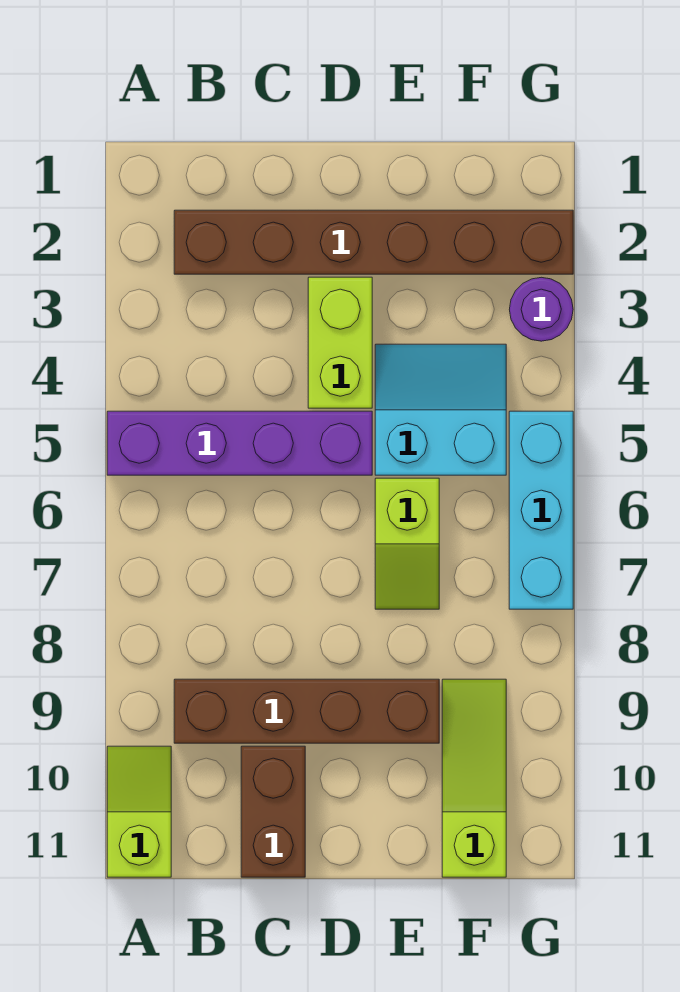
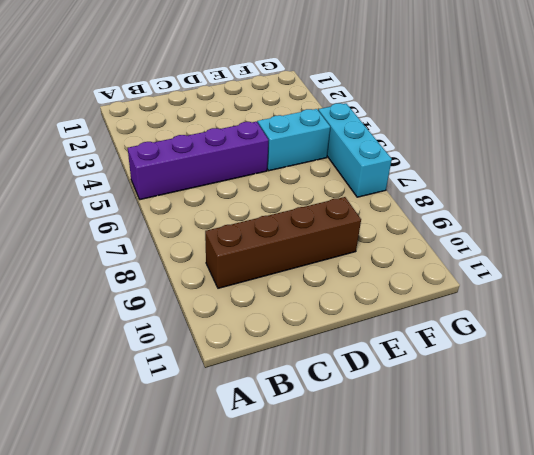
none -> lime slope A10:A11 level 1 top 11
none -> brown brick B2:G2 level 1

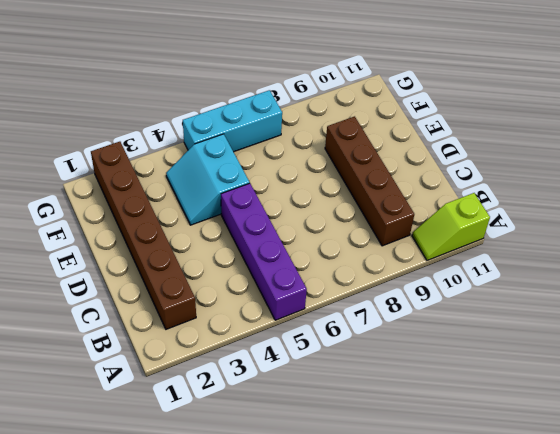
none -> brown brick C10:C11 level 1
none -> lime brick D3:D4 level 1

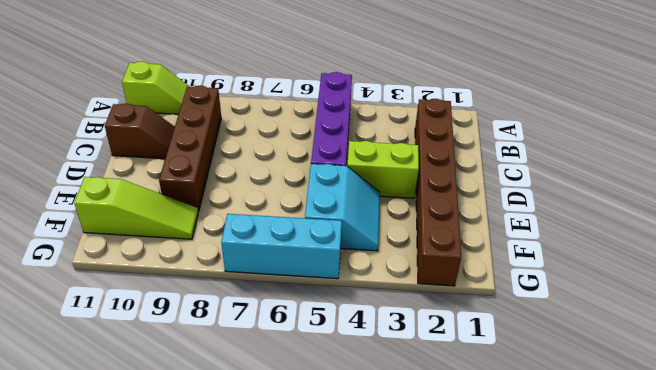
brown slope C10:C11 level 1 top 11 -> brown brick C10:C11 level 1
none -> lime slope E6:E7 level 1 top 6
none -> purple round brick G3 level 1

